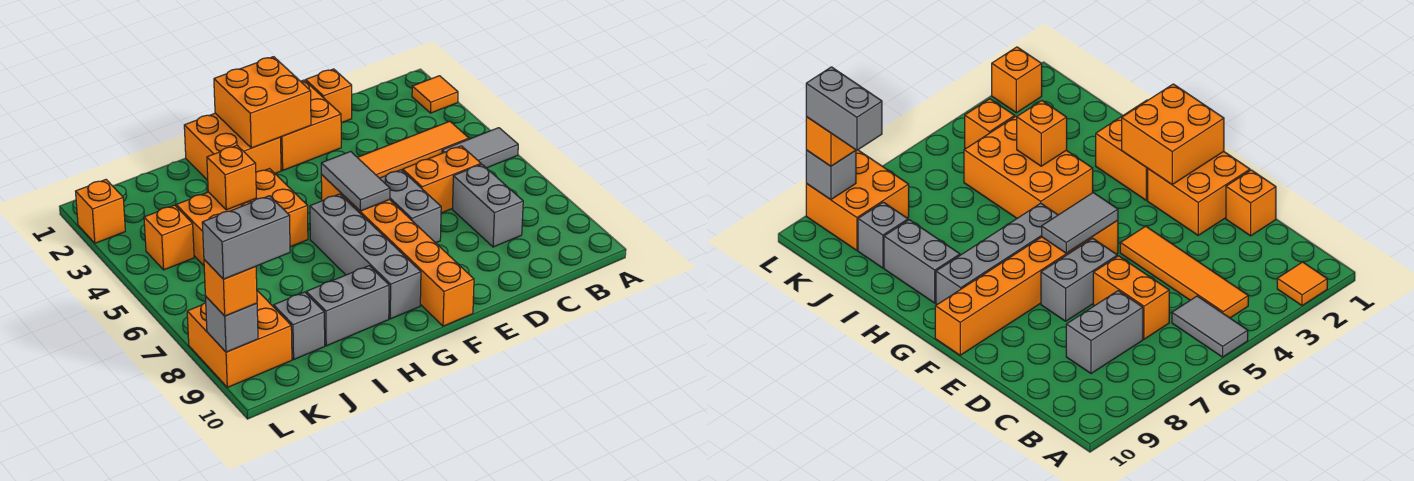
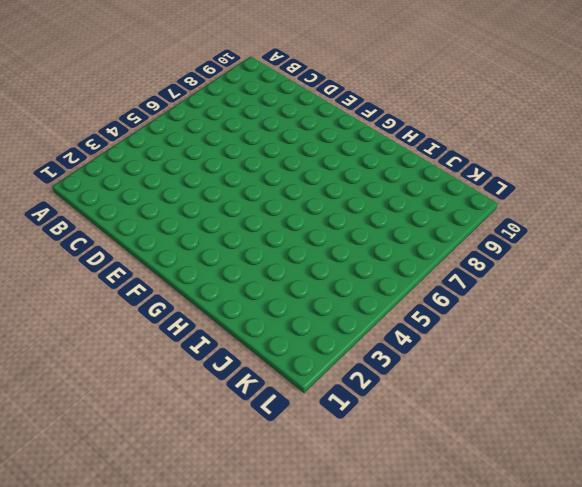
none -> orange tile A2 level 1
none -> grey tile A5:B5 level 1
none -> orange tile B4:E4 level 1

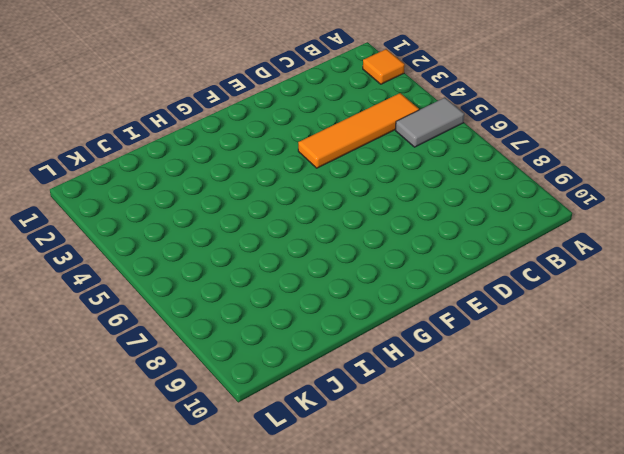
none -> orange brick C6:D6 level 1
none -> grey brick C7:C8 level 1
none -> orange brick D1 level 1

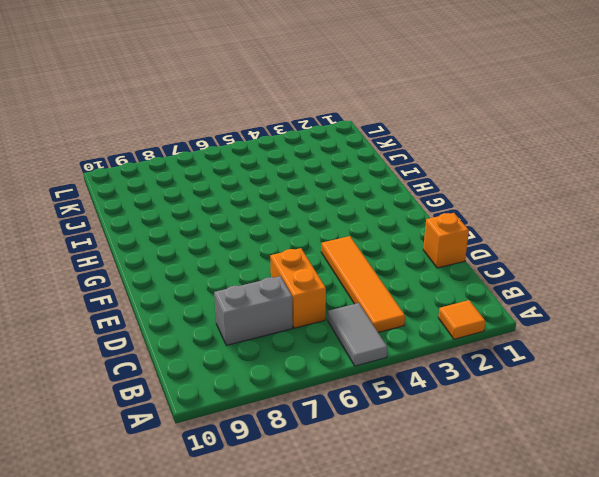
none -> orange brick E1:F2 level 1
none -> grey brick E6:E7 level 1
none -> orange brick F5:F10 level 1

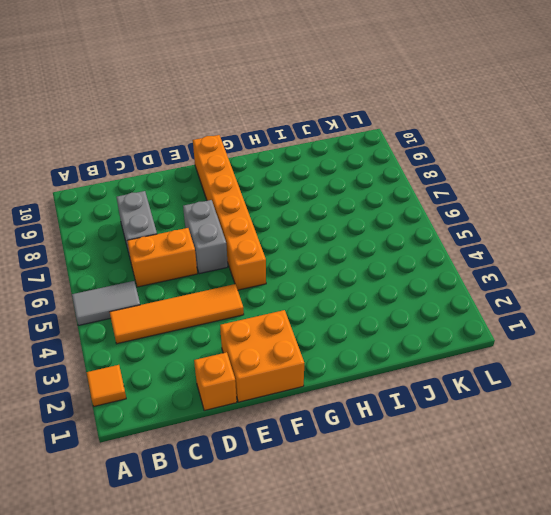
none -> orange brick G1:H2 level 1
none -> grey brick G6:G9 level 1
none -> orange brick H4:J5 level 1

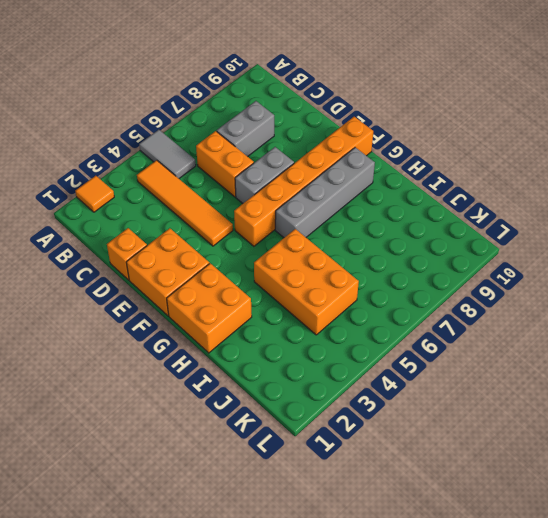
none -> grey brick H9:I9 level 1
none -> grey brick J9 level 1
none -> orange brick K4 level 1

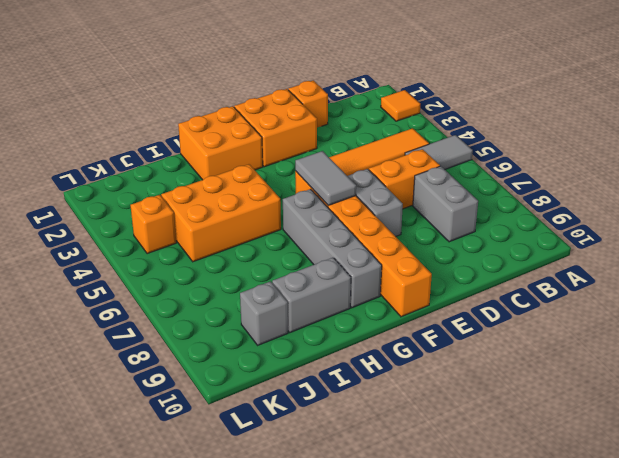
none -> orange brick K8:L9 level 1
none -> orange brick L2 level 1
none -> orange brick F1:G2 level 2

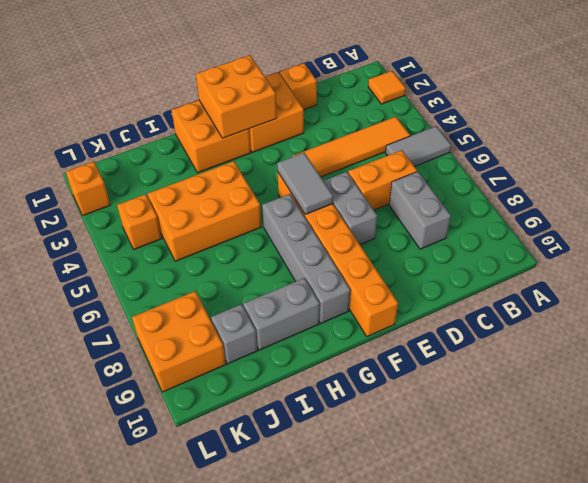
none -> orange brick I4 level 2
none -> grey brick L9 level 2
none -> orange brick L9 level 3

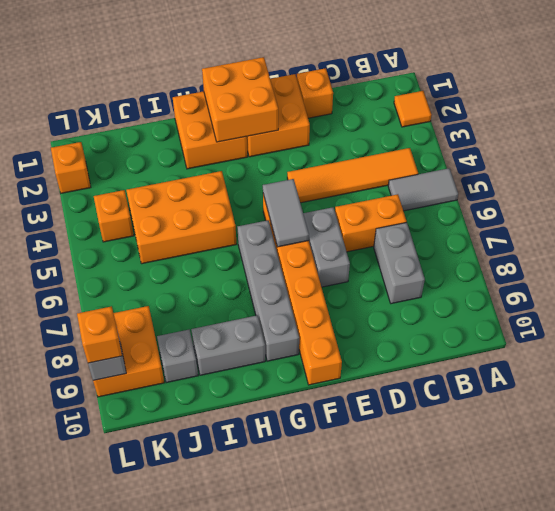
none -> orange brick I4 level 2
none -> grey brick K9:L9 level 4

